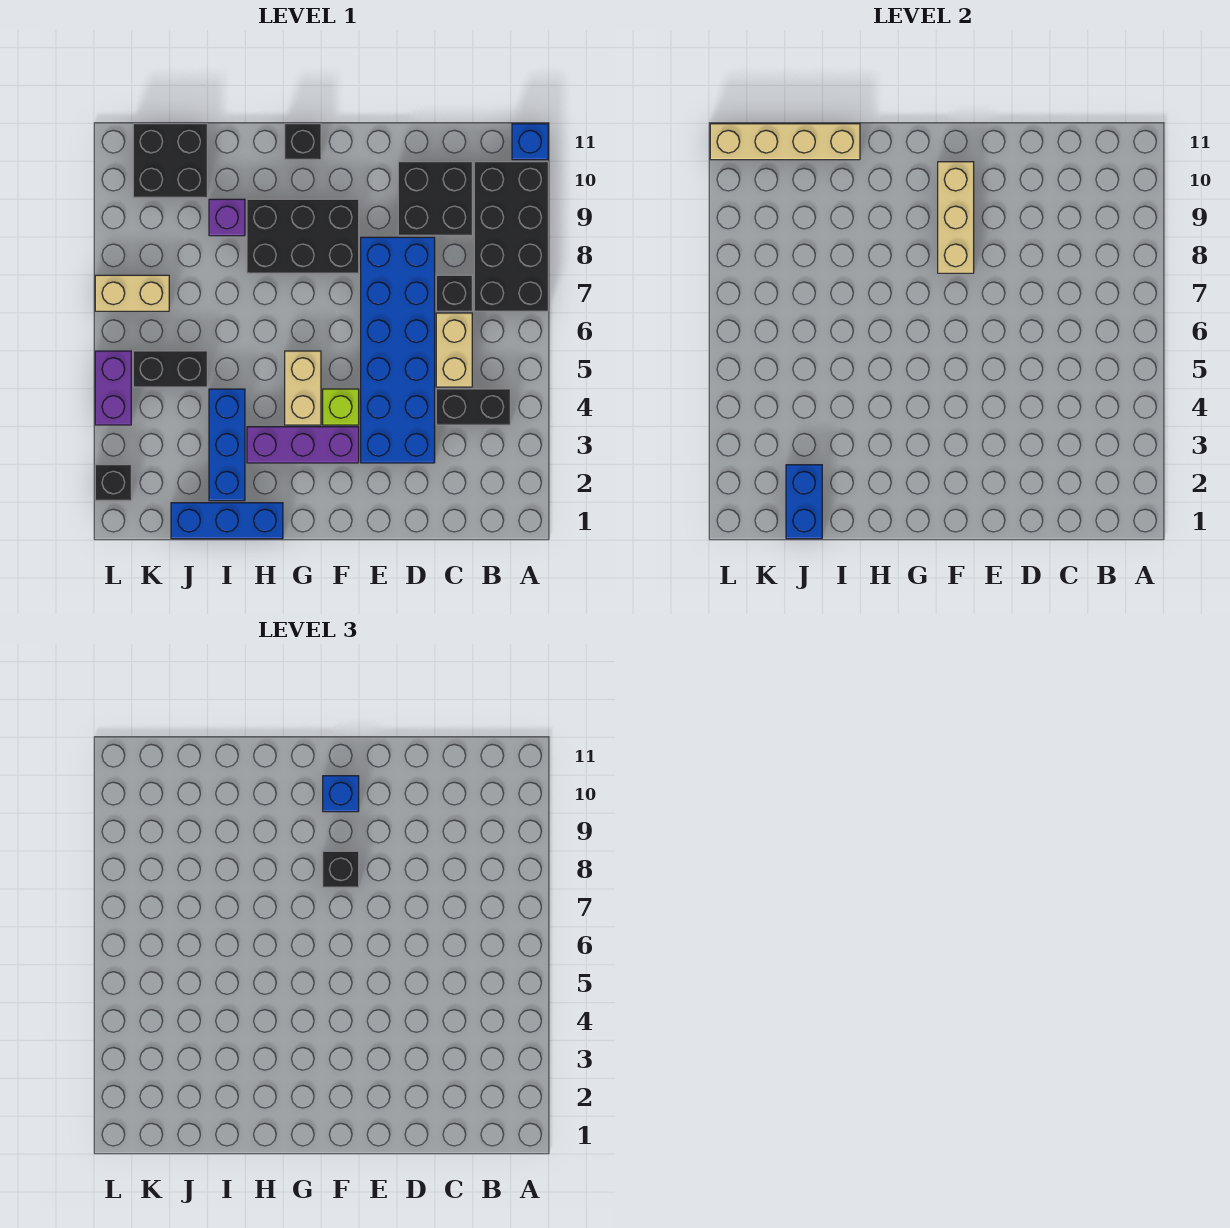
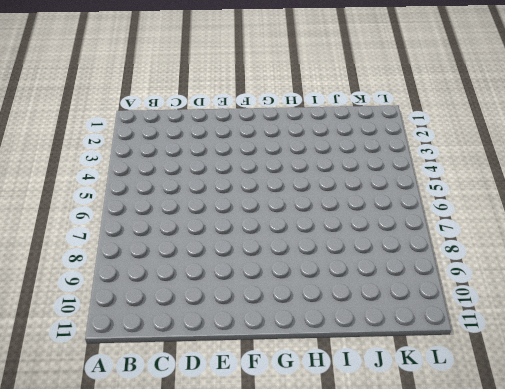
none -> black brick A7:B10 level 1
none -> blue brick A11 level 1
none -> black brick B4:C4 level 1

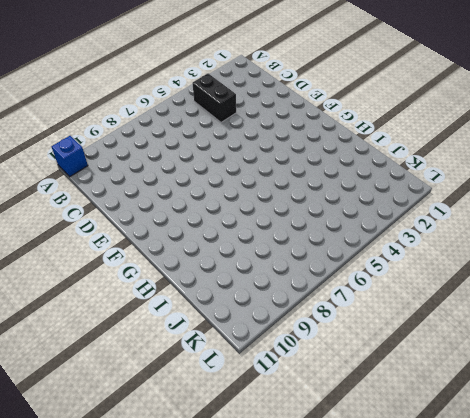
none -> black brick A7:B10 level 1
none -> tan brick C5:C6 level 1
none -> black brick C7 level 1

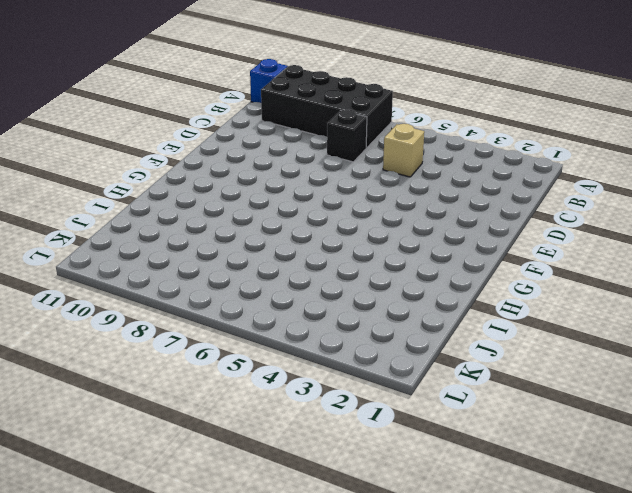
tan brick C5 level 1 -> tan brick C5:C6 level 1
none -> black brick B4:C4 level 1
none -> black brick C9:D10 level 1
none -> blue brick D3:E8 level 1

